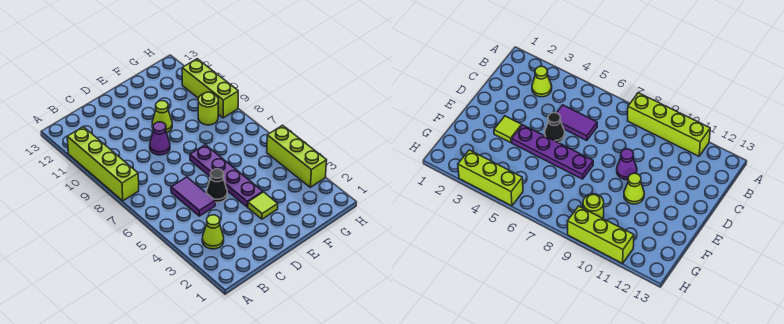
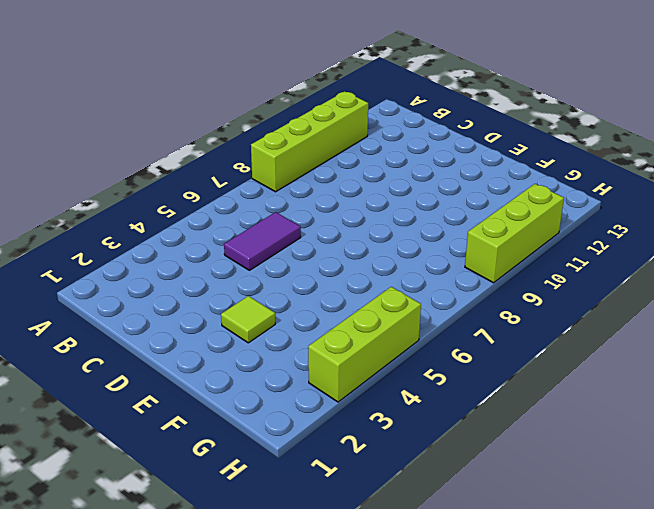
none -> lime cone B3 level 1
none -> black cone D5 level 1

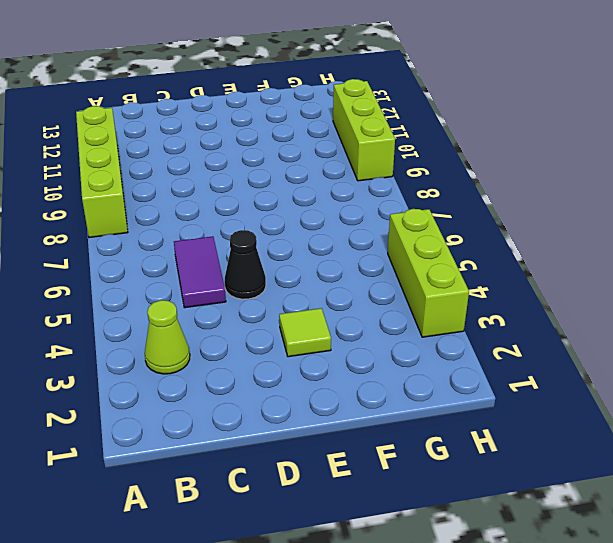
none -> purple cone D9 level 1
none -> purple plate E4:E7 level 1

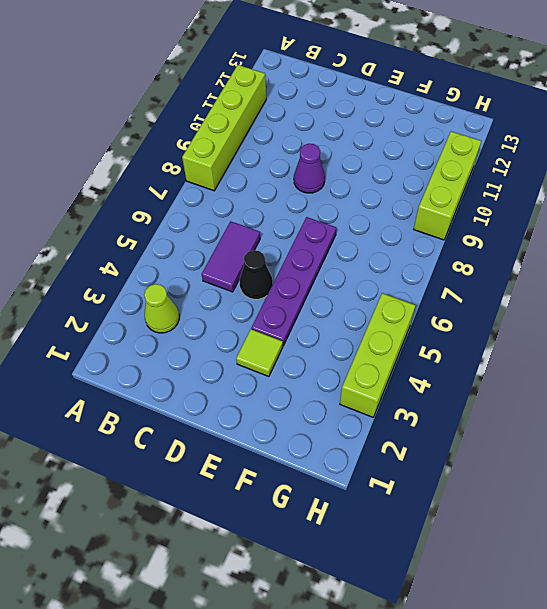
none -> lime cone E10 level 1
none -> lime round brick G9 level 1

